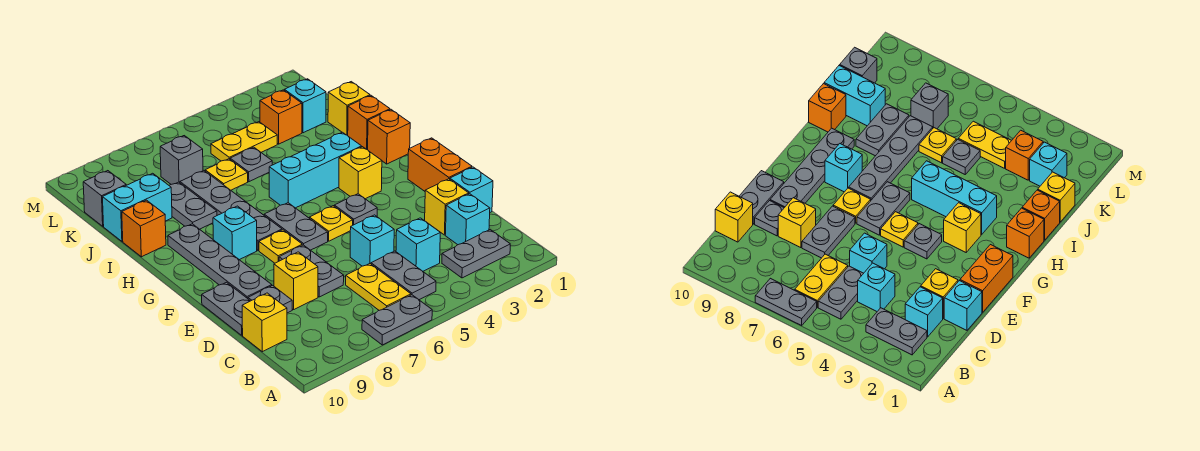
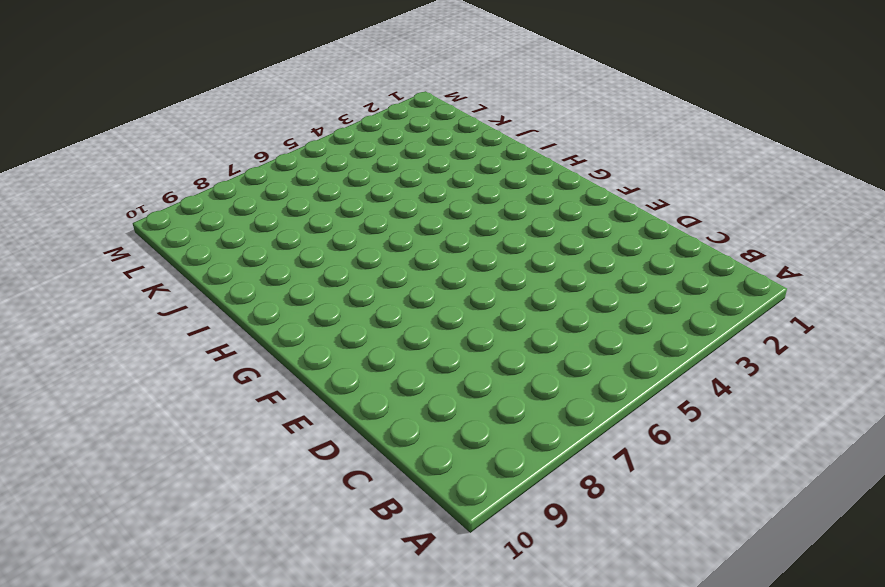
none -> grey plate A6:A7 level 1
none -> grey plate B2:B3 level 1
none -> grey plate B5:C5 level 1
none -> yellow plate B6:C6 level 1

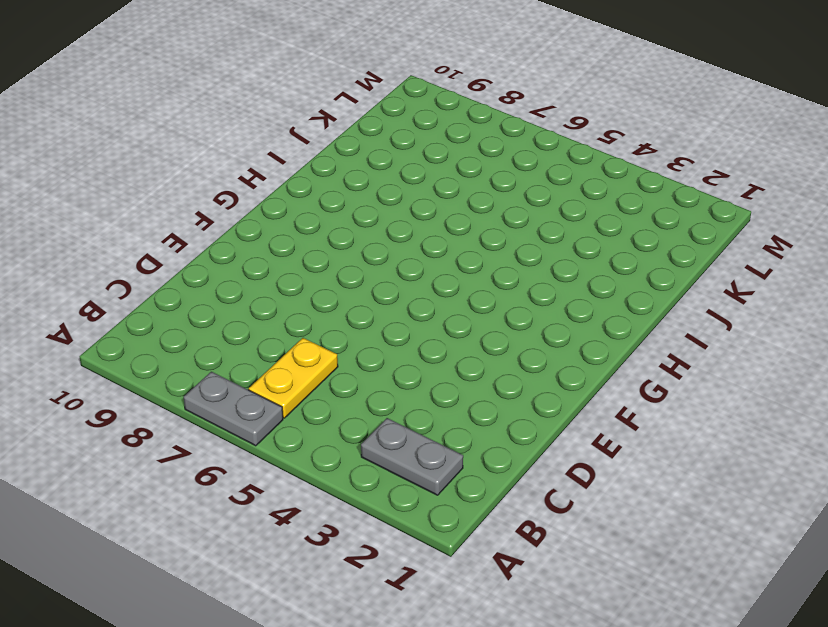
none -> grey plate B5:C5 level 1
none -> cyan brick C2 level 1
none -> cyan brick C4 level 1
none -> yellow brick C10 level 1

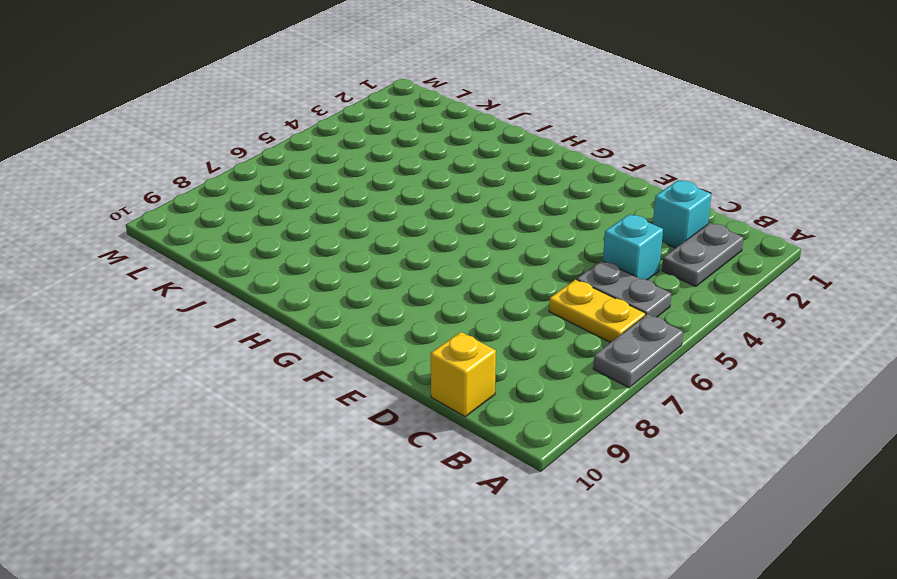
none -> cyan brick D1 level 1
none -> yellow brick D2 level 1
none -> cyan brick D5 level 1
none -> grey plate D7:E7 level 1

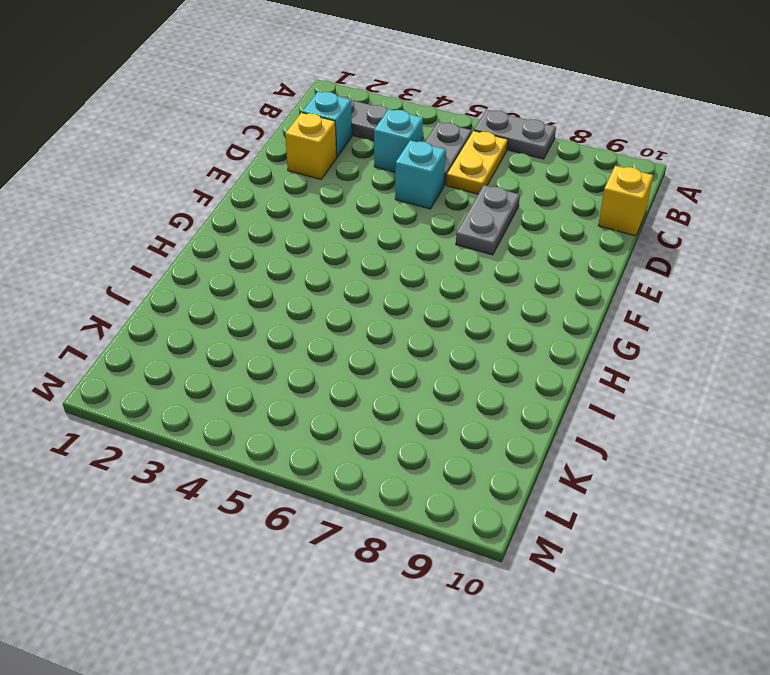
none -> cyan brick D1 level 1
none -> yellow brick D8 level 1
none -> grey plate D9 level 1
none -> grey plate D10:E10 level 1

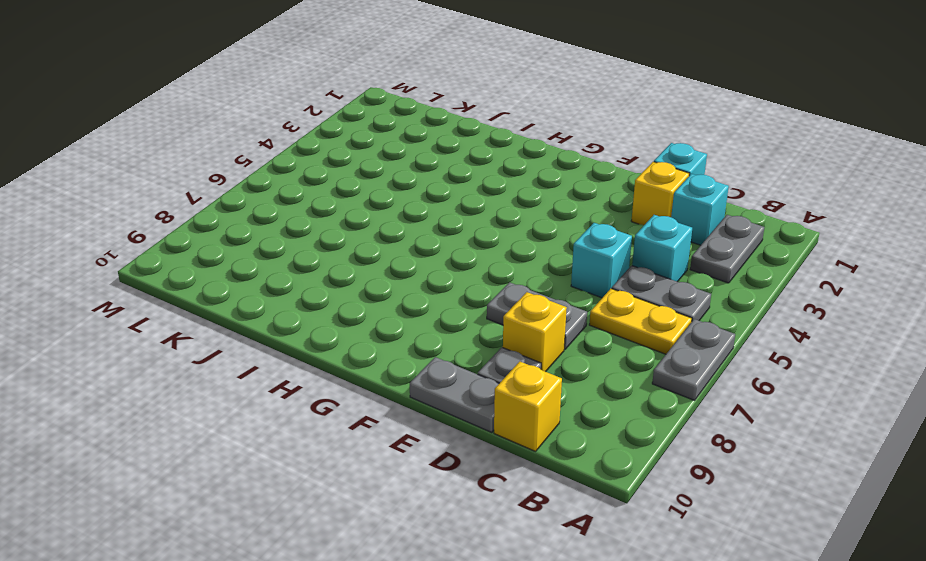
none -> orange brick E1:F1 level 1
none -> grey plate E9:H9 level 1
none -> grey plate F4 level 1
none -> yellow plate F5 level 1

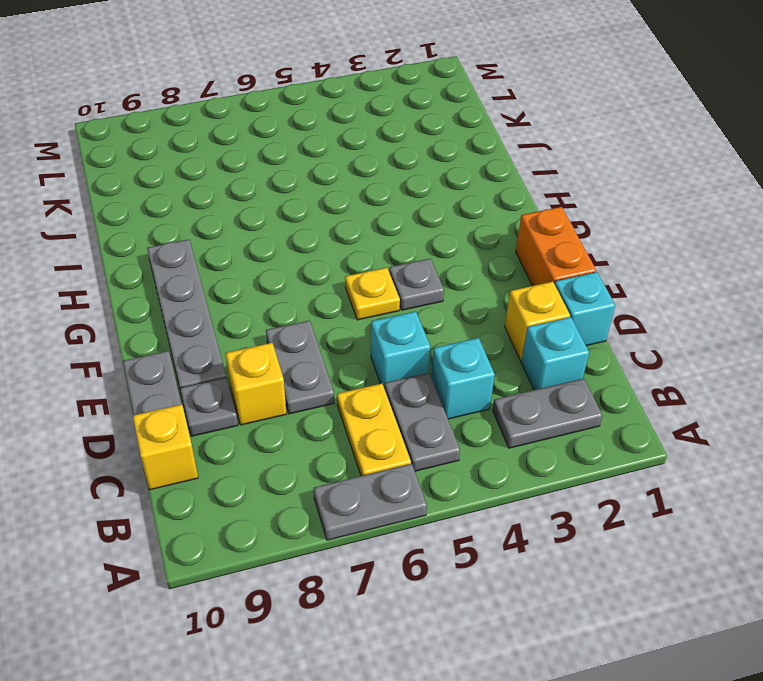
none -> grey plate F6:G6 level 1
none -> yellow plate F7 level 1
none -> yellow brick G3 level 1
none -> grey plate G7:J7 level 1

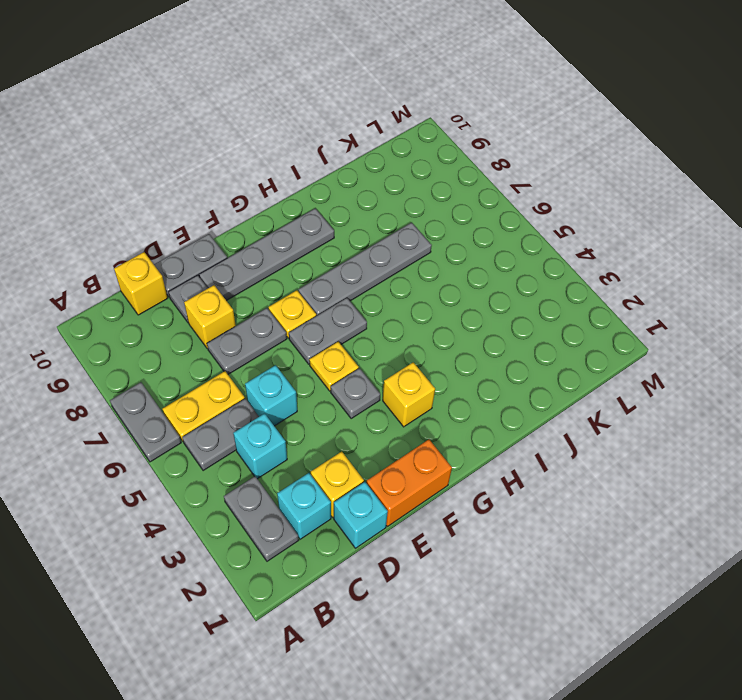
none -> cyan brick G8 level 1
none -> orange brick H1 level 1
none -> cyan brick H3:H5 level 1
none -> orange brick I1 level 1

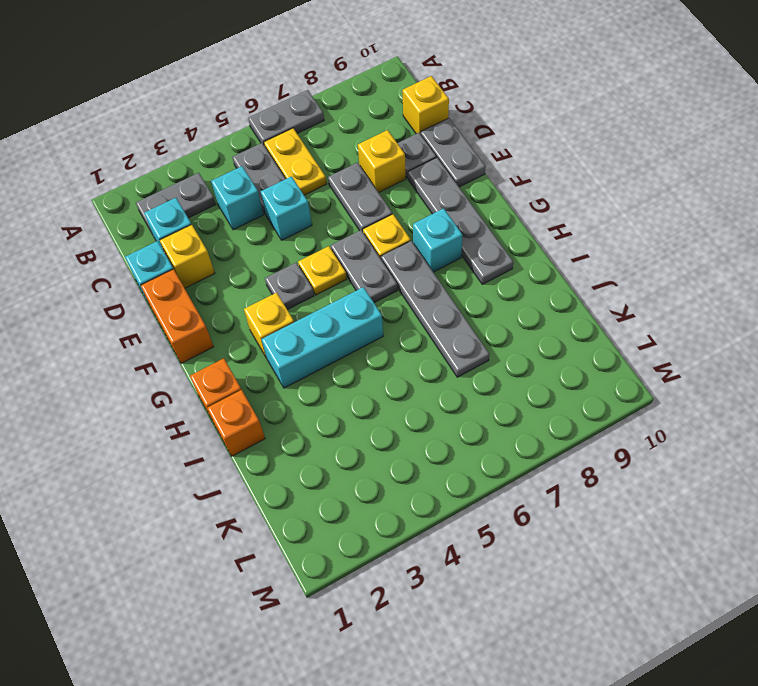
none -> grey plate I8:J8 level 1
none -> orange brick I10 level 1
none -> yellow brick J1 level 1
none -> grey plate J5 level 1

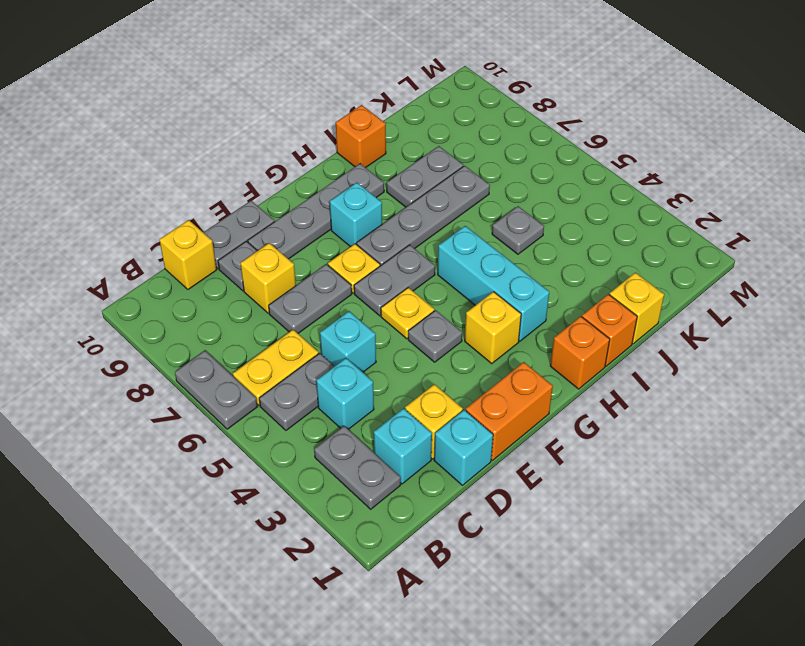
none -> yellow plate J6 level 1
none -> cyan brick J9:J10 level 1
none -> cyan brick K2 level 1
none -> orange brick K3 level 1

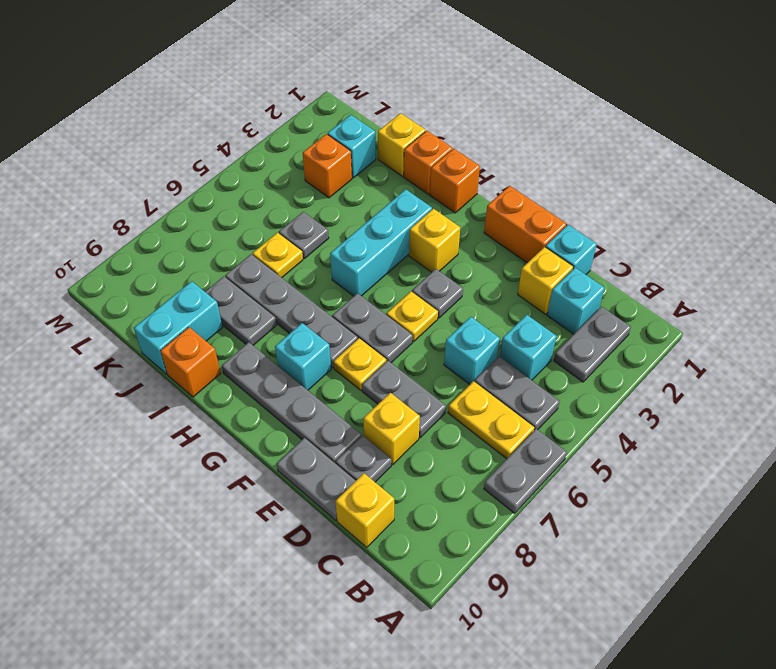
none -> yellow plate K4:K5 level 1
none -> grey brick K7 level 1
none -> grey brick K10 level 1

